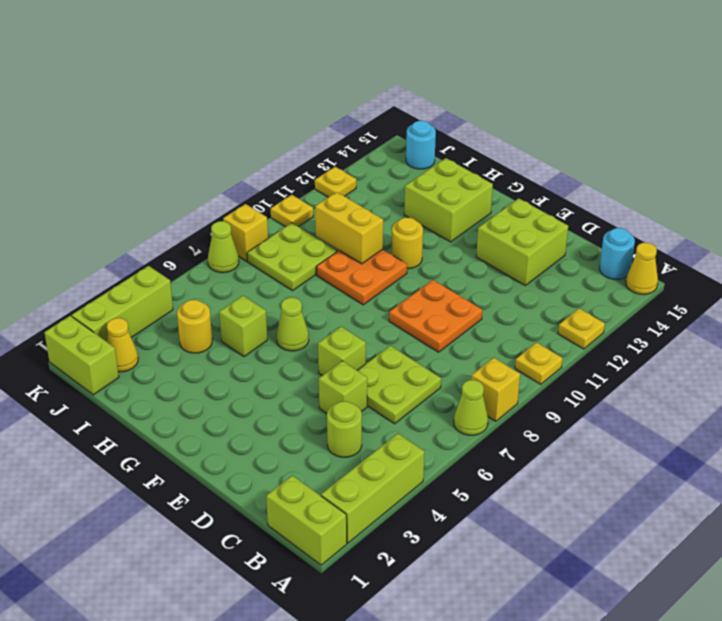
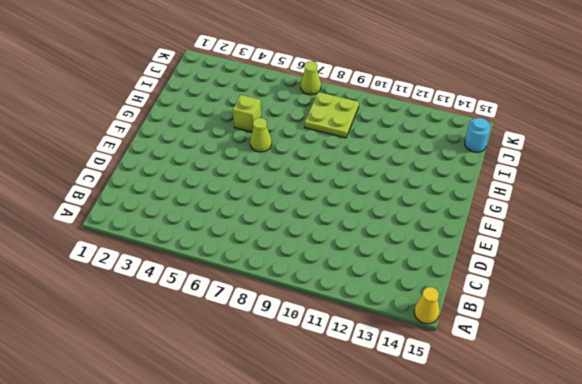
none -> lime brick A1:B1 level 1
none -> lime brick A2:A4 level 1
none -> lime cone A7 level 1
none -> yellow brick A8 level 1

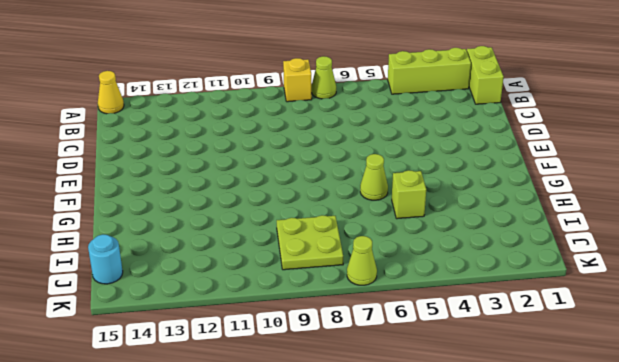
none -> yellow plate A10 level 1
none -> yellow plate A12 level 1
none -> cyan round brick B15 level 1
none -> lime round brick C4 level 1

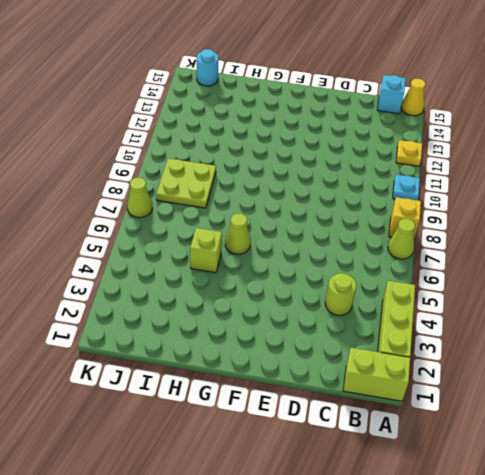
cyan plate A10 level 1 -> yellow plate A10 level 1
cyan brick B15 level 1 -> cyan round brick B15 level 1
none -> lime plate C6:D7 level 1
none -> lime brick D5 level 1
none -> orange plate D9:E10 level 1
none -> lime brick D13:E14 level 1

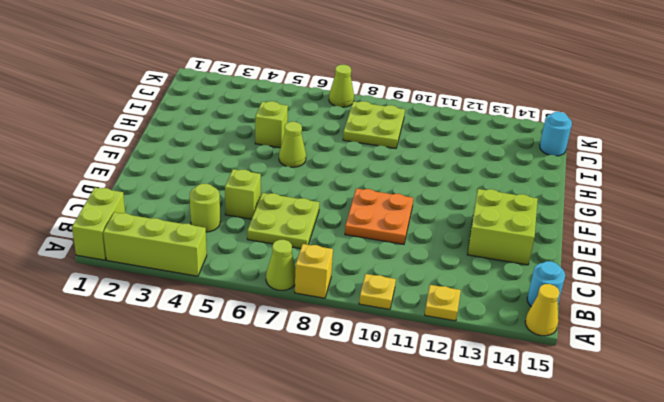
none -> lime brick E6 level 1
none -> orange plate G9:H10 level 1
none -> yellow round brick G11 level 1
none -> lime brick G13:H14 level 1

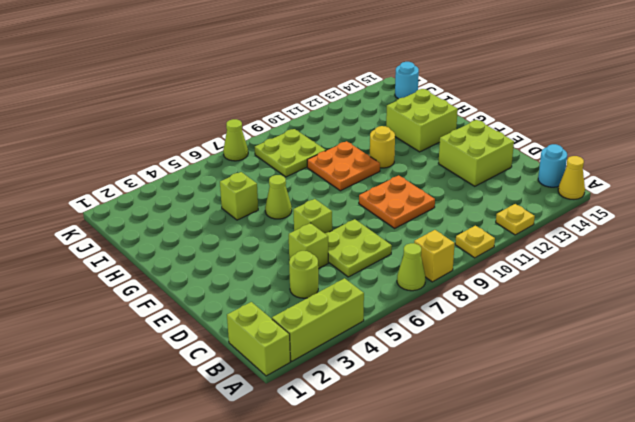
none -> yellow round brick I4 level 1
none -> lime brick J1:K1 level 1
none -> yellow cone J2 level 1
none -> lime brick K2:K4 level 1

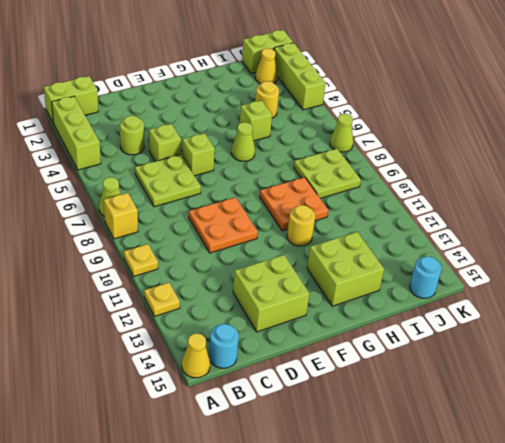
none -> yellow brick K8 level 1
none -> yellow plate K10 level 1
none -> yellow plate K12 level 1
none -> yellow brick H10:I10 level 2

